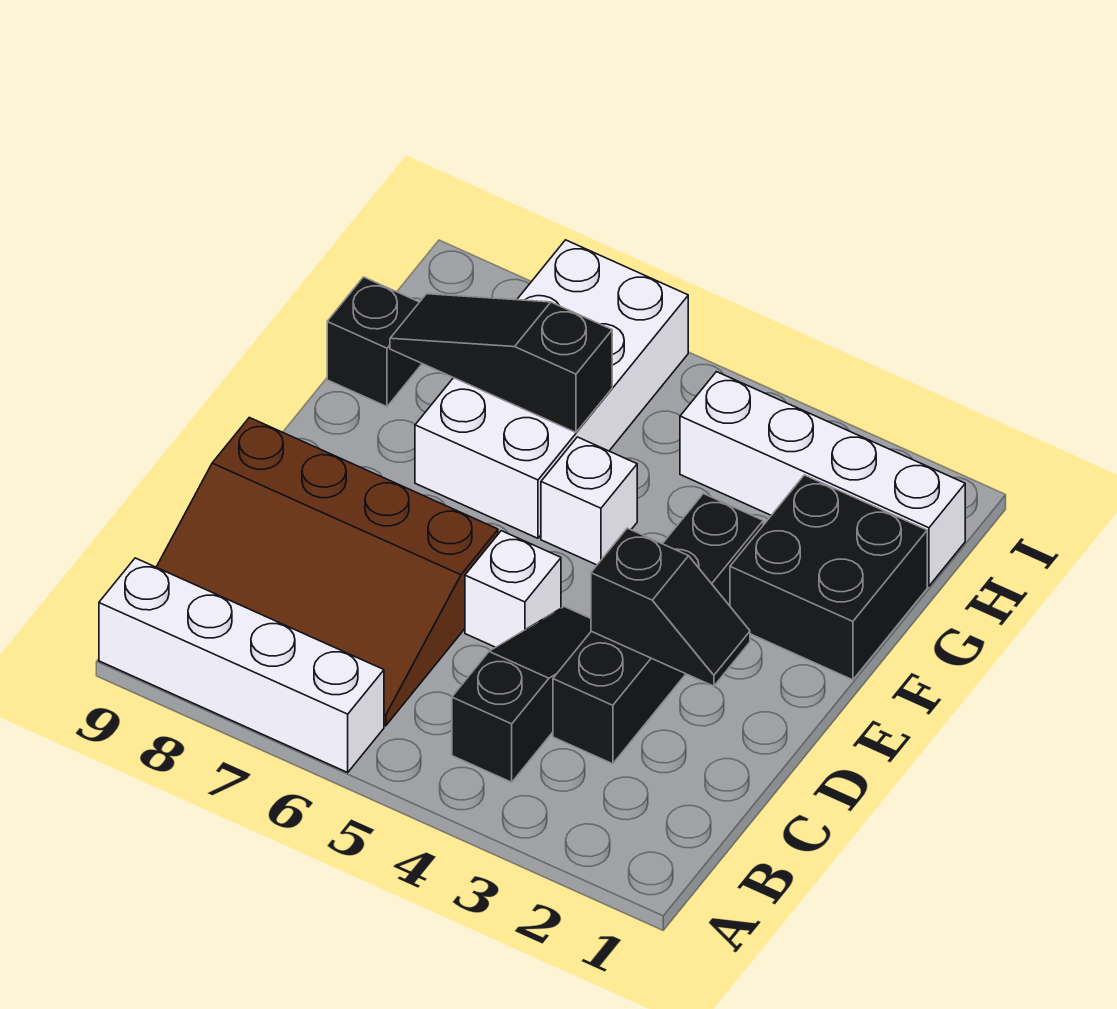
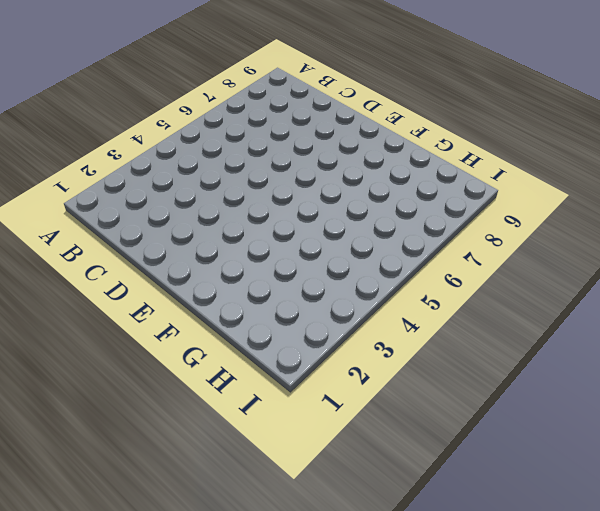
none -> white brick A6:A9 level 1
none -> black slope B4:D4 level 1 top B
none -> brown slope B6:D9 level 1 top D

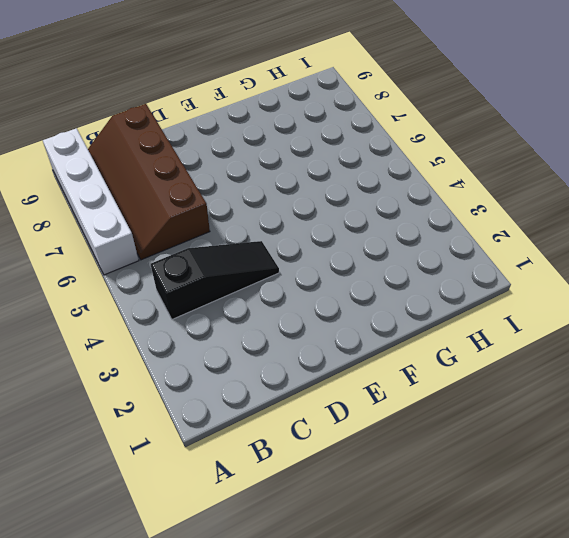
brown slope B6:C9 level 1 top C -> brown slope B6:D9 level 1 top D
none -> black brick C3:F3 level 1
none -> white brick D5 level 1
none -> black brick F1:G2 level 1

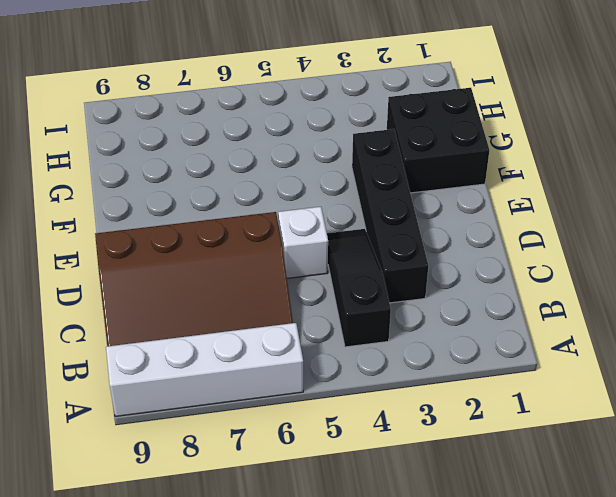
none -> white brick F5 level 1
none -> white brick F6:I7 level 1
none -> black brick G9 level 1

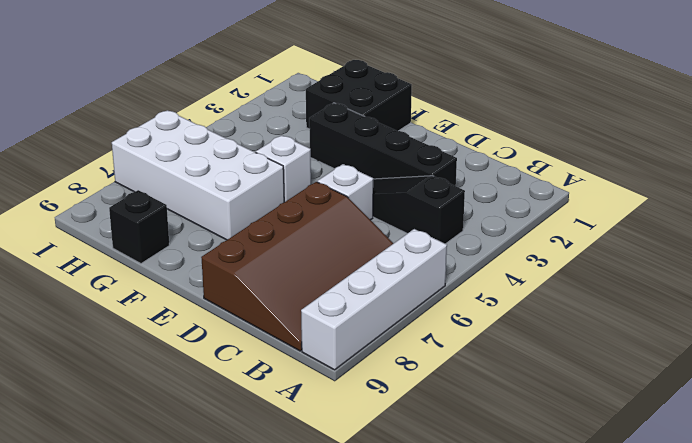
none -> white brick H1:H4 level 1
none -> black slope D2:D3 level 2 top 3
none -> black slope G6:G8 level 2 top 6

